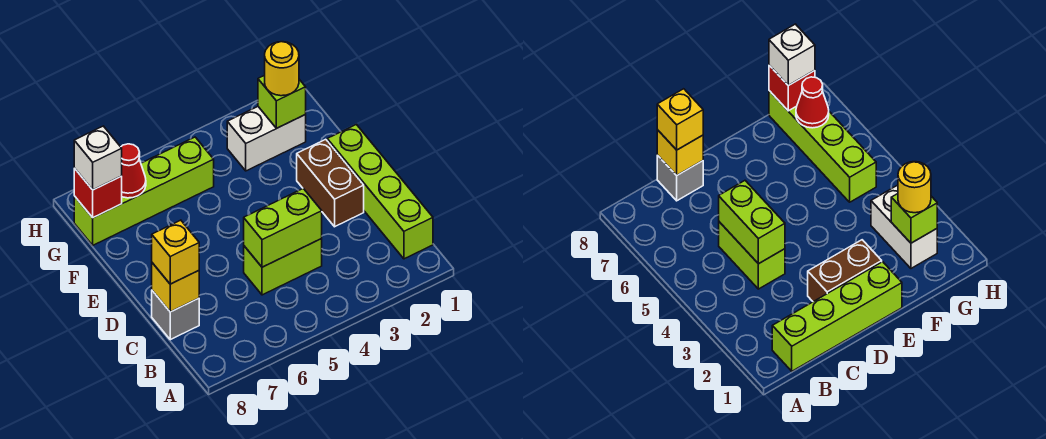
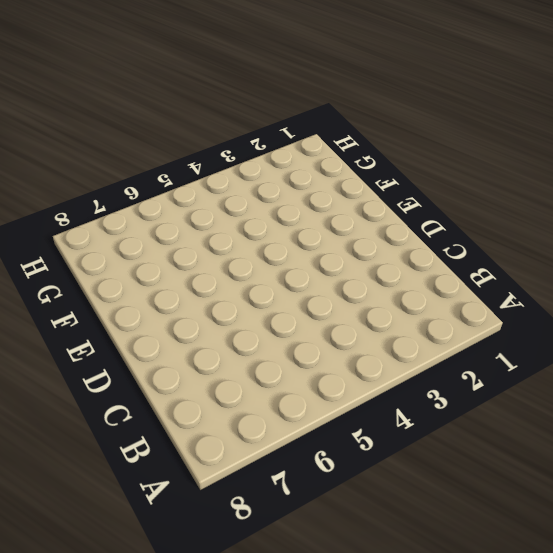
none -> lime brick B1:E1 level 1
none -> lime brick C4:C5 level 1
none -> grey brick C8 level 1

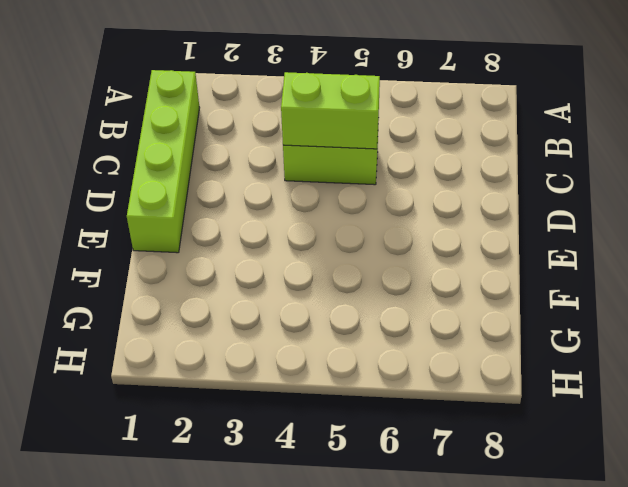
none -> grey brick C8 level 1
none -> brown brick D2:E2 level 1
none -> white brick G2:G3 level 1

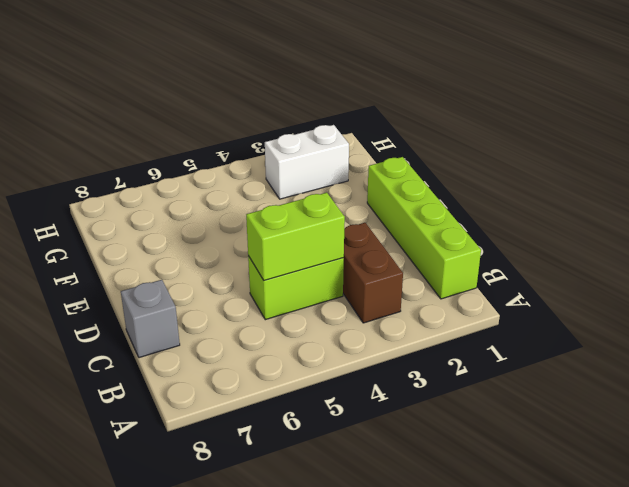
brown brick B3:C3 level 1 -> brown brick D2:E2 level 1
none -> lime brick G5:G8 level 1
none -> yellow brick C8 level 2
none -> lime brick G2 level 2

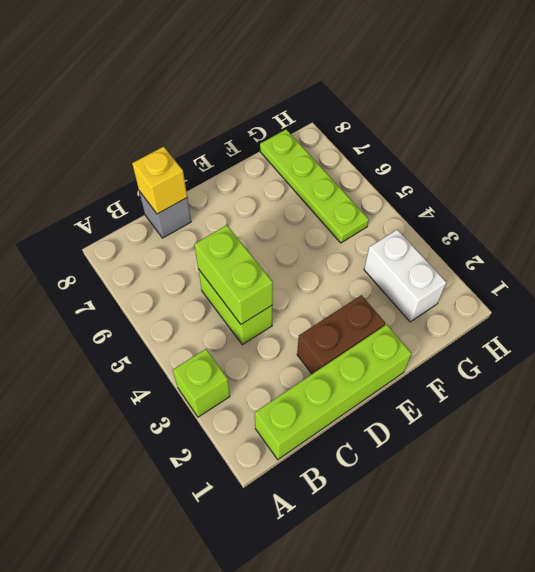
lime brick A3 level 1 -> lime brick G2 level 2
lime plate G5:G8 level 1 -> lime brick G5:G8 level 1
none -> red cone G7 level 2
none -> red brick G8 level 2
none -> yellow brick C8 level 3

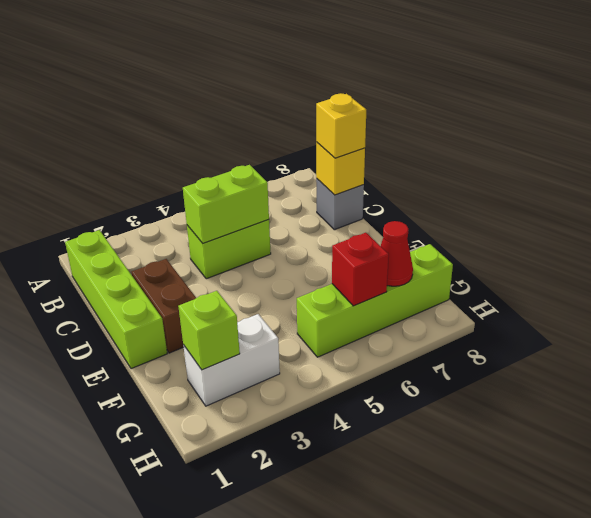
red brick G6 level 2 -> red brick G8 level 2
none -> yellow round brick G2 level 3
none -> white brick G8 level 3

